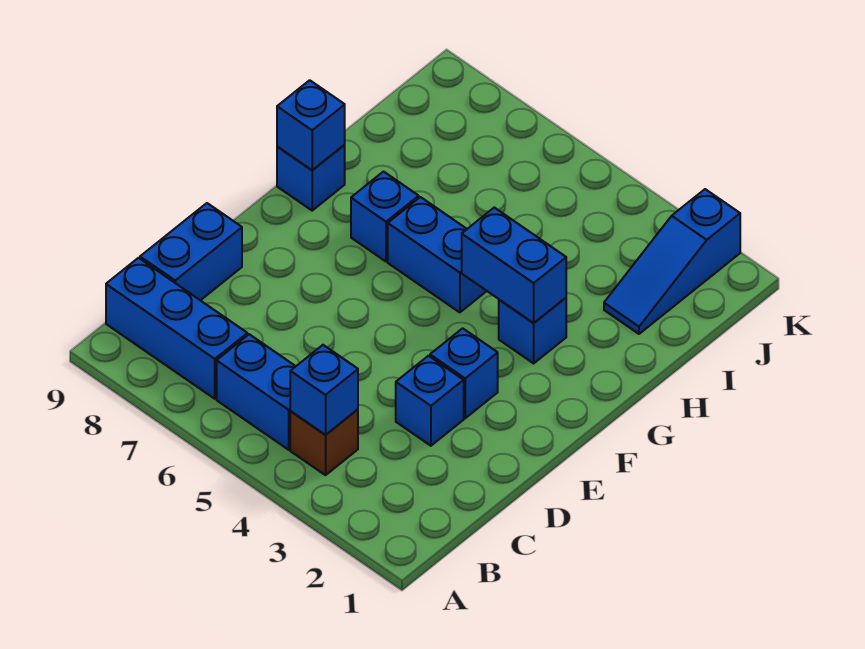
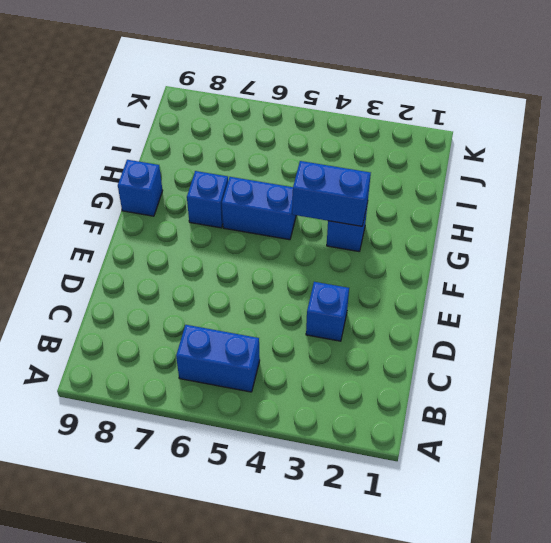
none -> brown brick B4 level 1
none -> blue brick B7:B9 level 1
none -> blue brick C9:D9 level 1

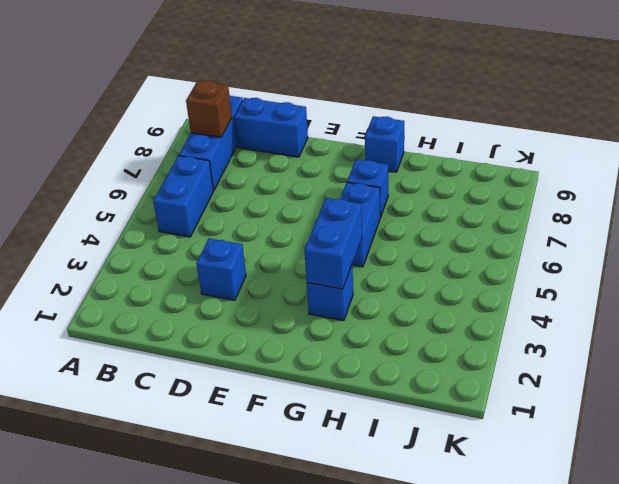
brown brick B8 level 2 -> brown brick B4 level 1
none -> blue brick E3 level 1
none -> blue slope I2:K2 level 1 top K
none -> blue brick B4 level 2

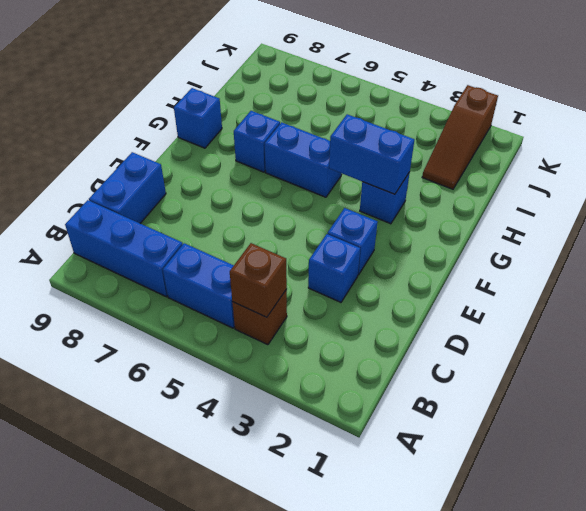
brown brick B4 level 2 -> blue brick B4 level 2
brown slope I2:K2 level 1 top K -> blue slope I2:K2 level 1 top K
none -> blue brick G9 level 2

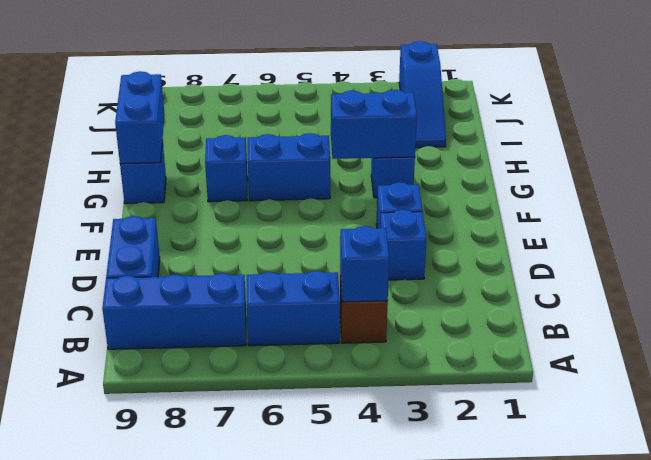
blue brick G9:H9 level 2 -> blue brick G9 level 2

